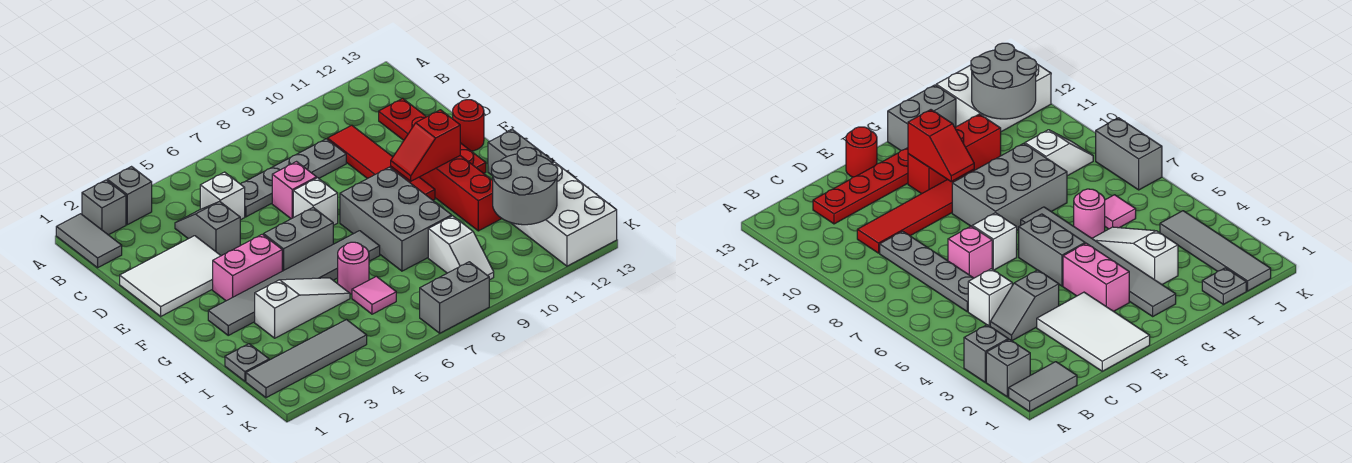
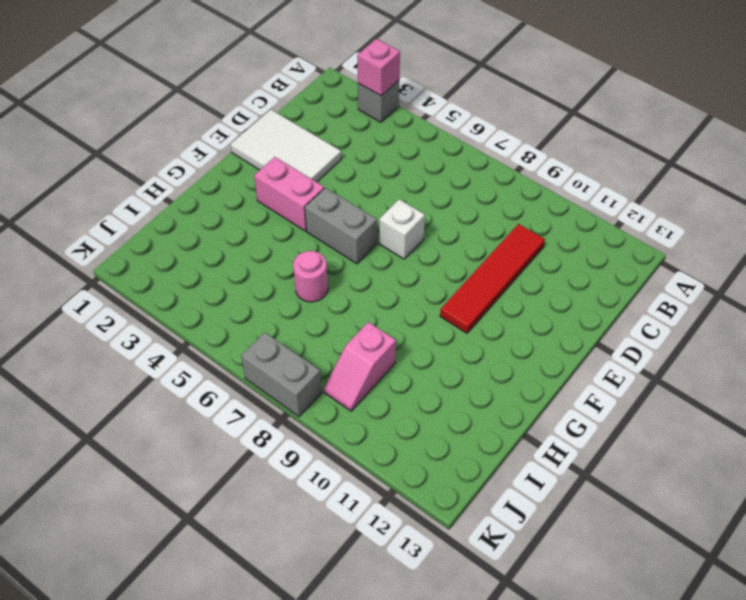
pink brick A3 level 2 -> pink brick D7 level 1
pink slope I9:J9 level 1 top I -> white slope I9:J9 level 1 top I
none -> grey tile A1:B1 level 1
none -> grey brick A2 level 1
none -> grey slope C4:D4 level 1 top D

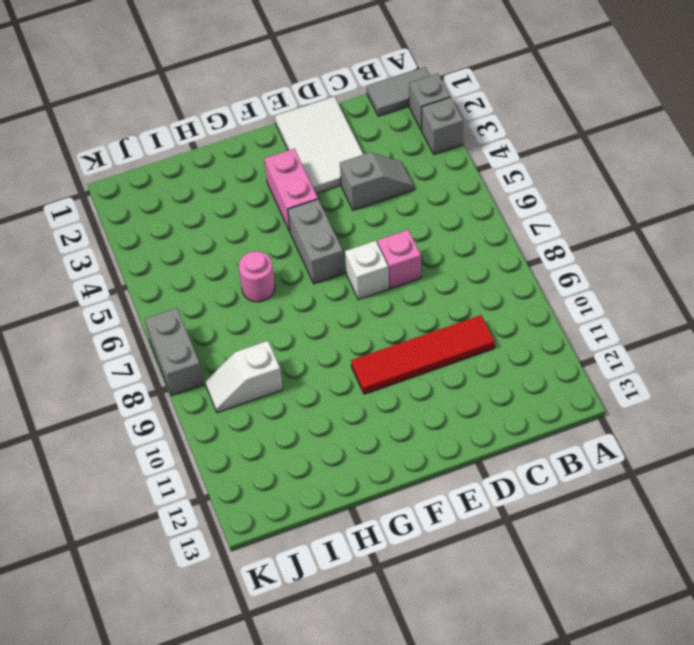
none -> white brick C5 level 1
none -> grey plate C6:C9 level 1
none -> red plate C12:F12 level 1

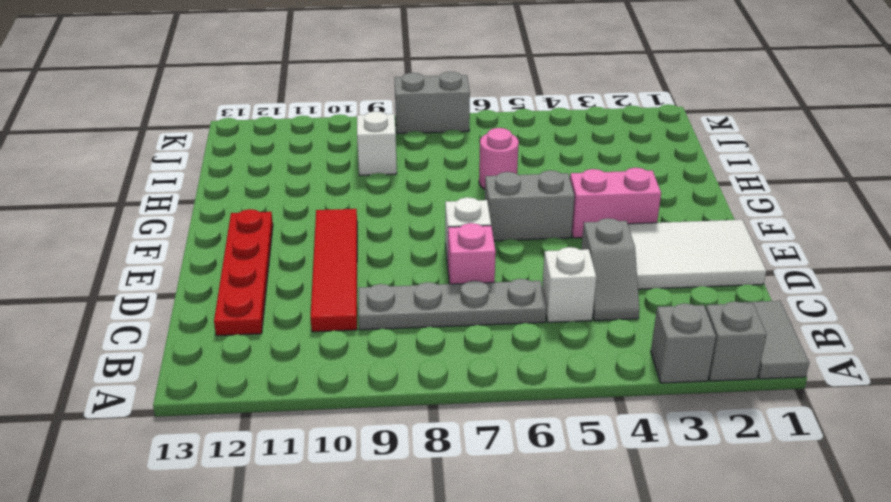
none -> red round brick E13 level 1
none -> grey brick F8:H9 level 1
none -> red brick F11:H11 level 1

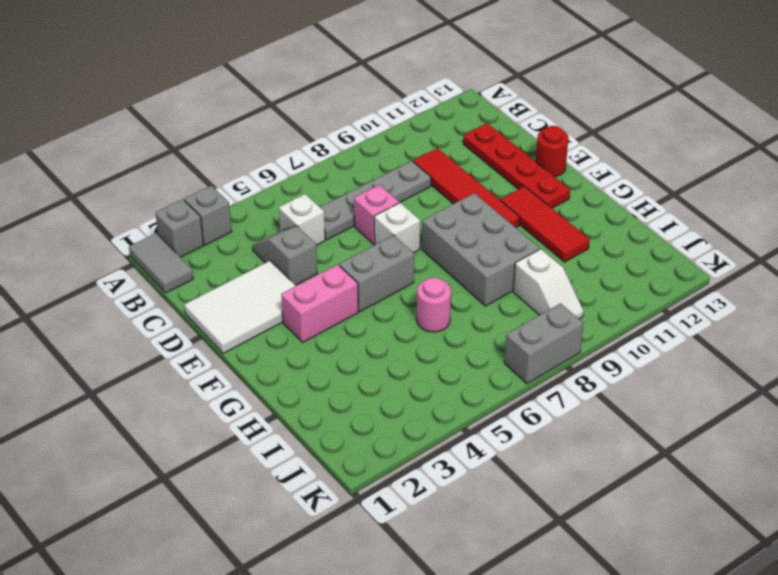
red tile F11:H11 level 1 -> red brick F11:H11 level 1
none -> grey tile G2:G7 level 1
none -> grey brick G13:H13 level 1
none -> white slope H3:H5 level 1 top 3

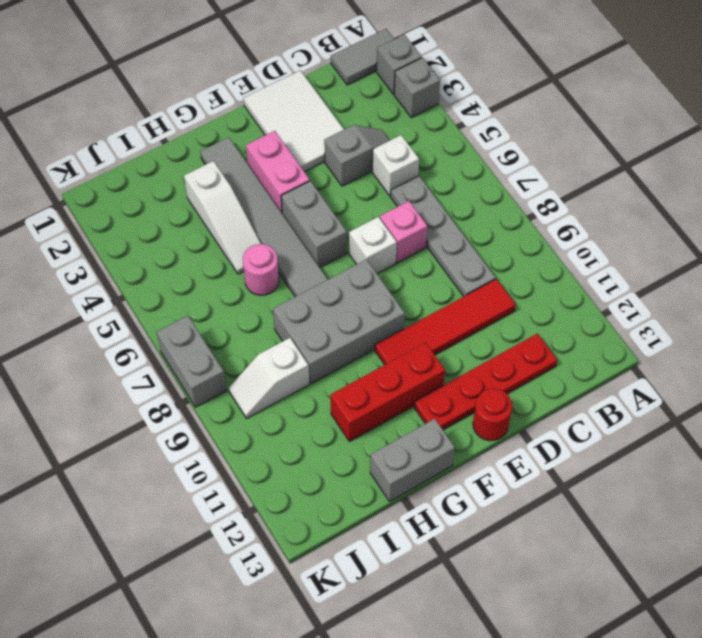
none -> grey plate I1 level 1
none -> pink tile I6 level 1
none -> white brick I12:K13 level 1

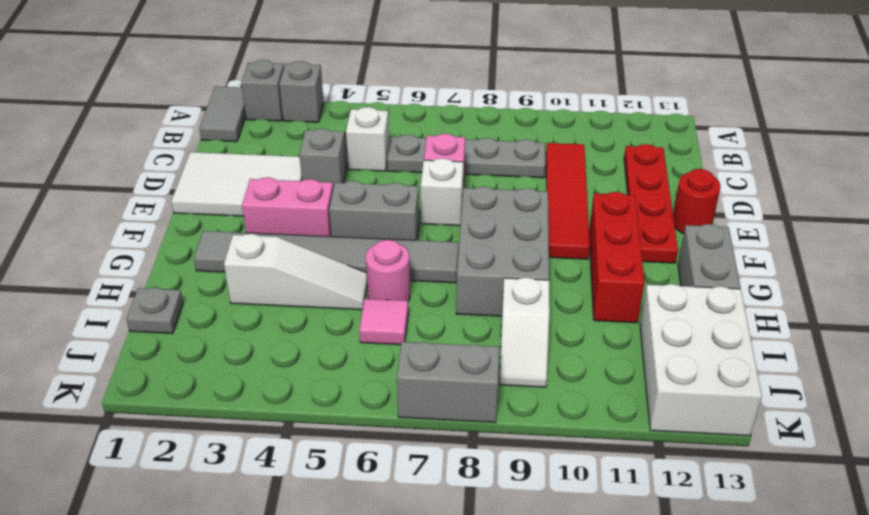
none -> grey tile J1:J4 level 1
none -> red slope F10:F11 level 2 top 11
none -> grey round brick I11:J12 level 2

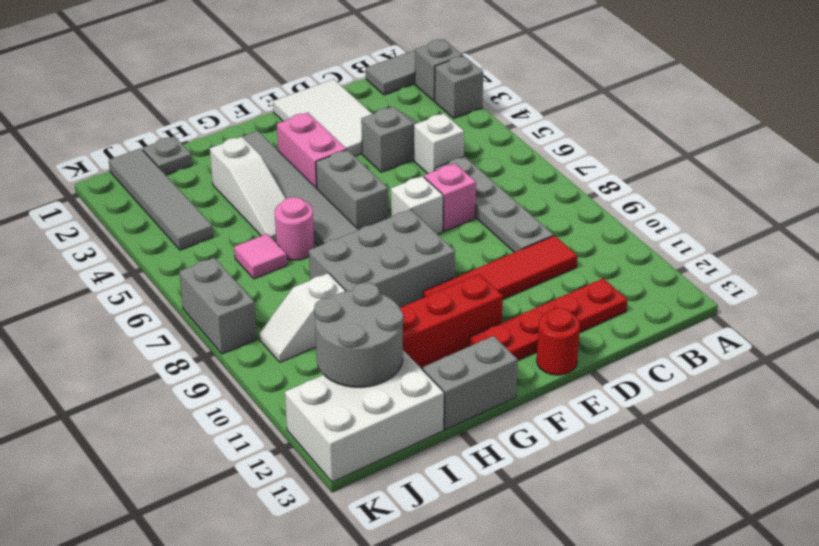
none -> red slope F10:F11 level 2 top 11

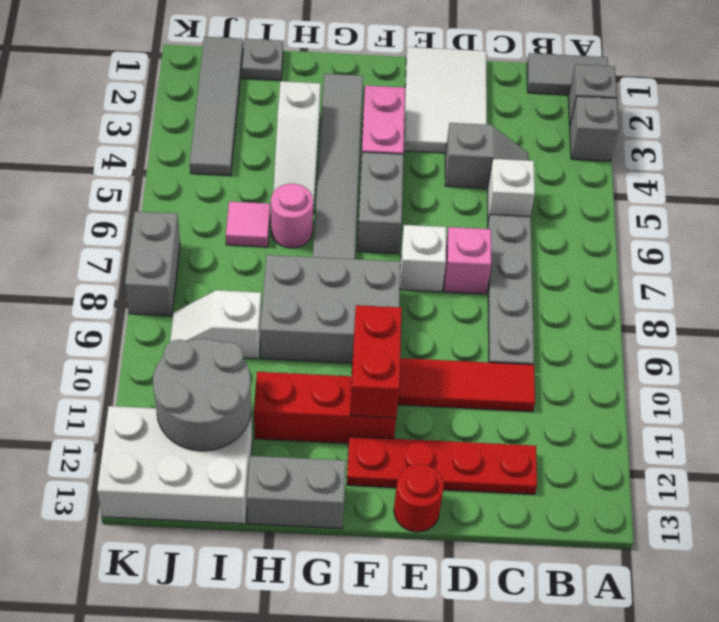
red brick F10:F11 level 2 -> red slope F10:F11 level 2 top 11

